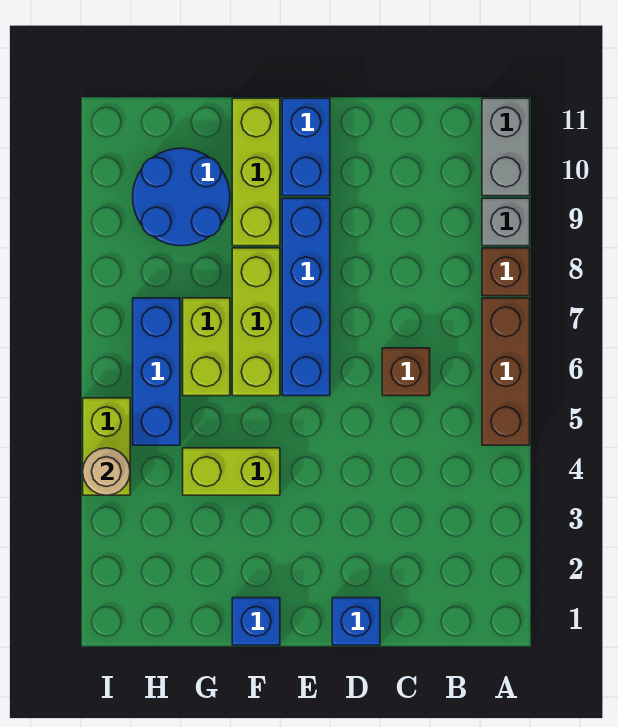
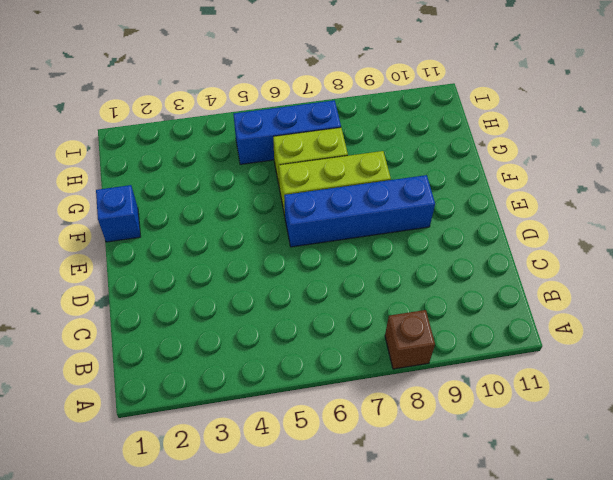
none -> brown brick A5:A7 level 1
none -> grey brick A9 level 1
none -> grey brick A10:A11 level 1

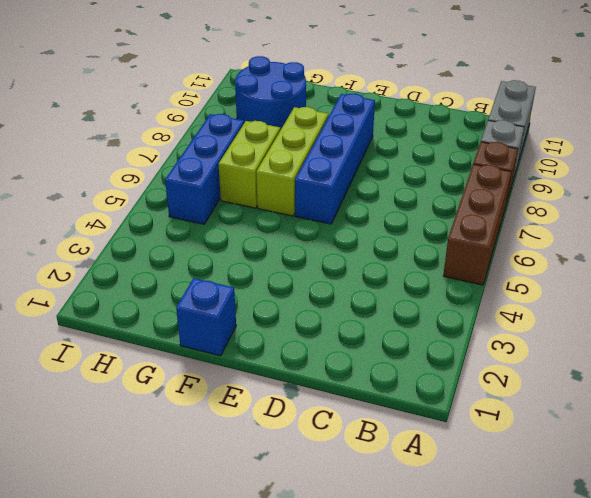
none -> brown brick C6 level 1
none -> blue brick D1 level 1
none -> blue brick E10:E11 level 1

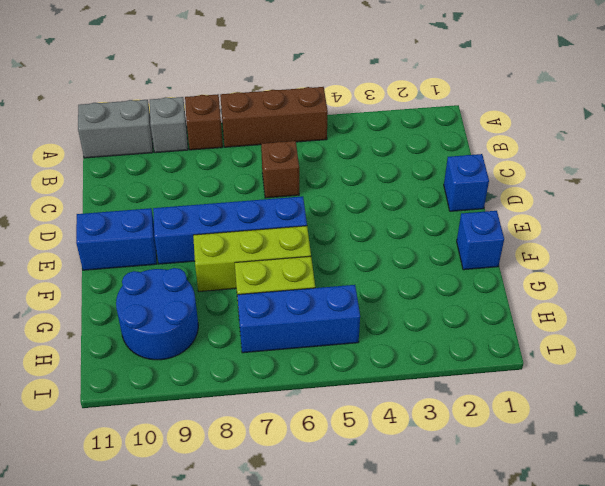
none -> lime brick F4:G4 level 1
none -> lime brick F9:F11 level 1
none -> lime brick I4:I5 level 1

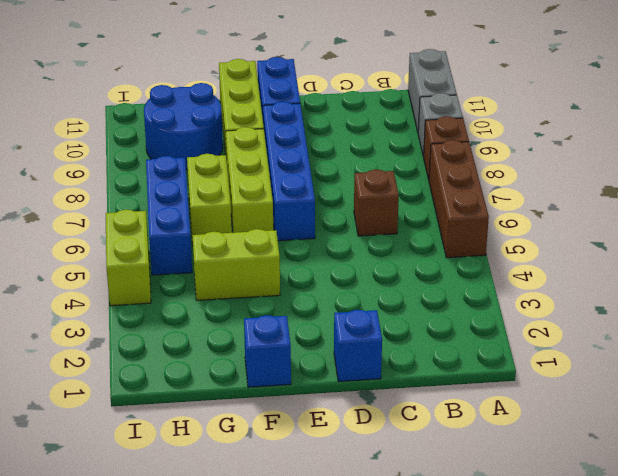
none -> tan round brick I4 level 2

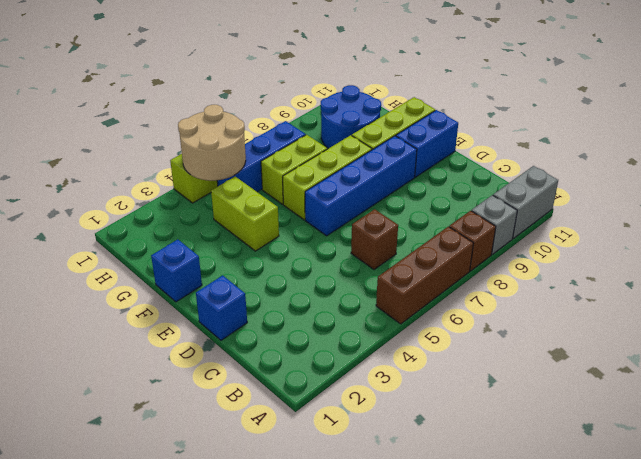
tan round brick H4:I5 level 2 -> tan round brick I4 level 2

